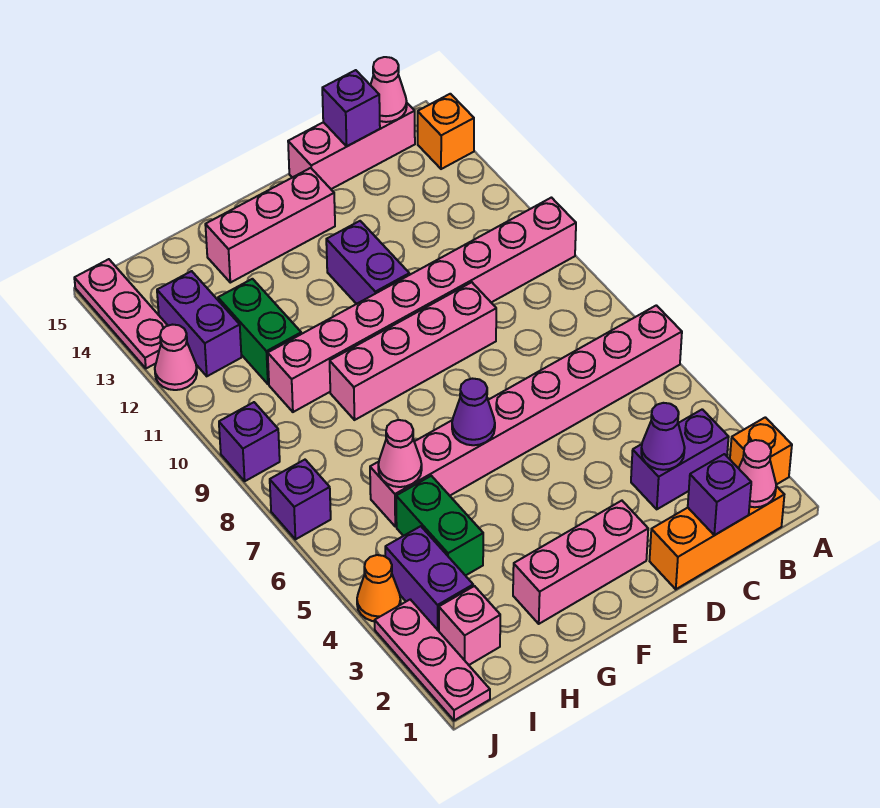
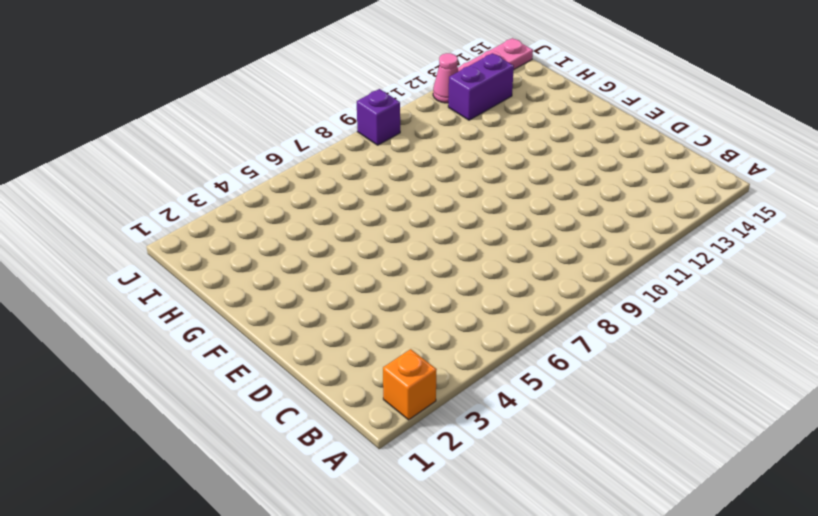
none -> pink brick A6:H6 level 1
none -> pink brick A10:H10 level 1
none -> orange brick A14 level 1

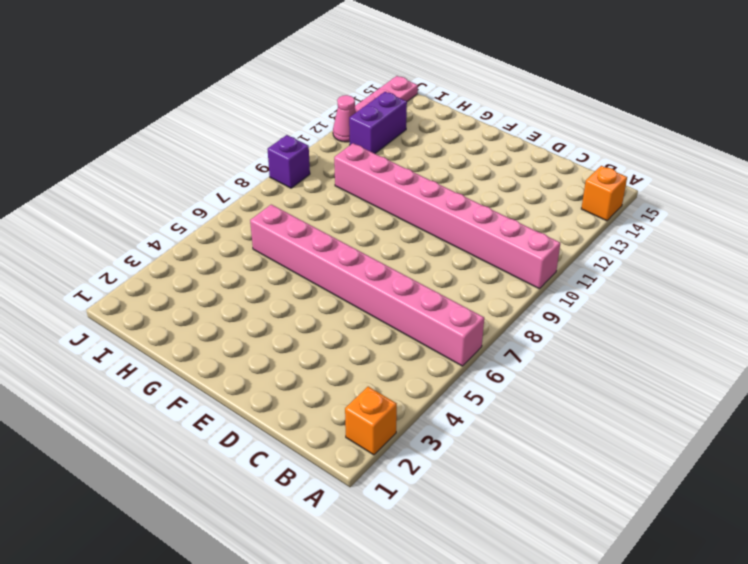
none -> orange brick B1:D1 level 1
none -> purple brick B3:C3 level 1
none -> pink brick B15:D15 level 1

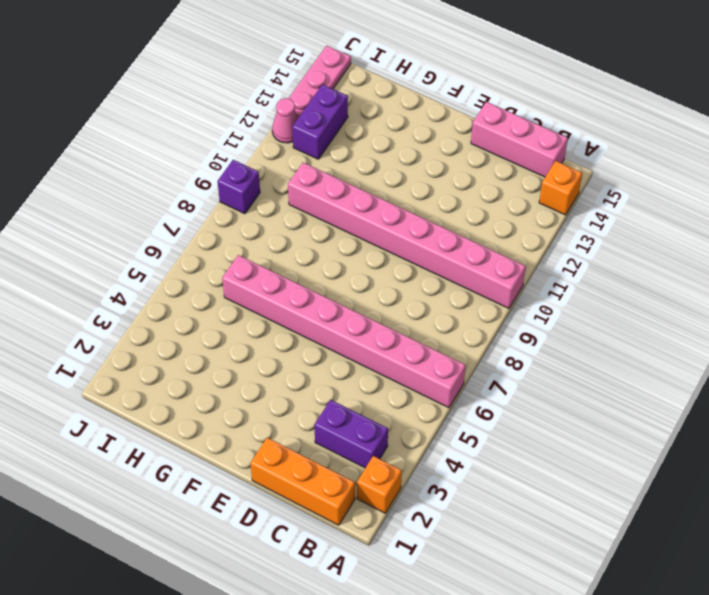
none -> pink brick D9:G9 level 1
none -> pink brick E2:G2 level 1
none -> purple brick E11:E12 level 1

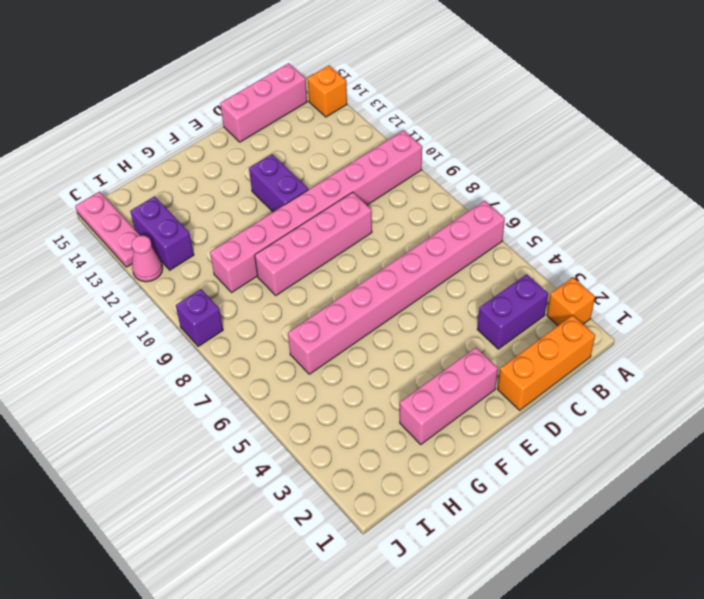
none -> pink brick E14:G14 level 1
none -> green brick H4:H5 level 1
none -> green brick H11:H12 level 1

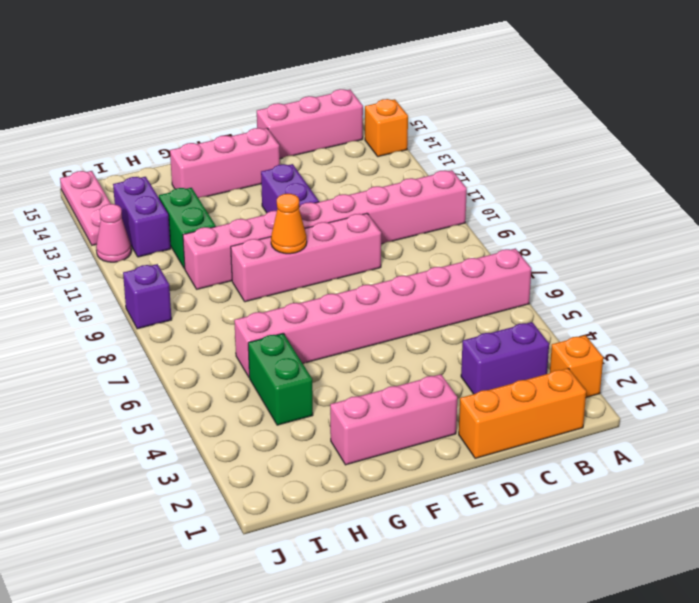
orange cone F9 level 2 -> orange cone J4 level 1
none -> pink brick I2 level 1
none -> purple brick I3:I4 level 1
none -> pink plate J1:J3 level 1

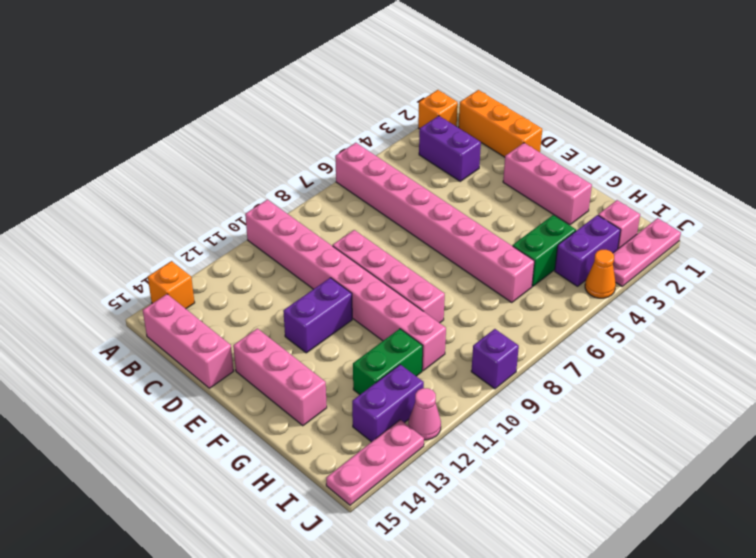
none -> purple brick J7 level 1
none -> pink cone B1 level 2
none -> pink cone B15 level 2

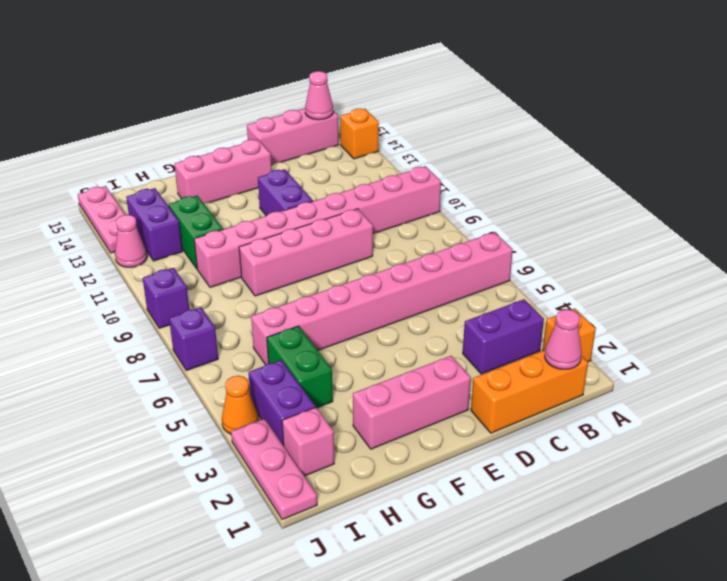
none -> purple brick C1 level 2
none -> purple cone C3 level 2
none -> purple brick C15 level 2

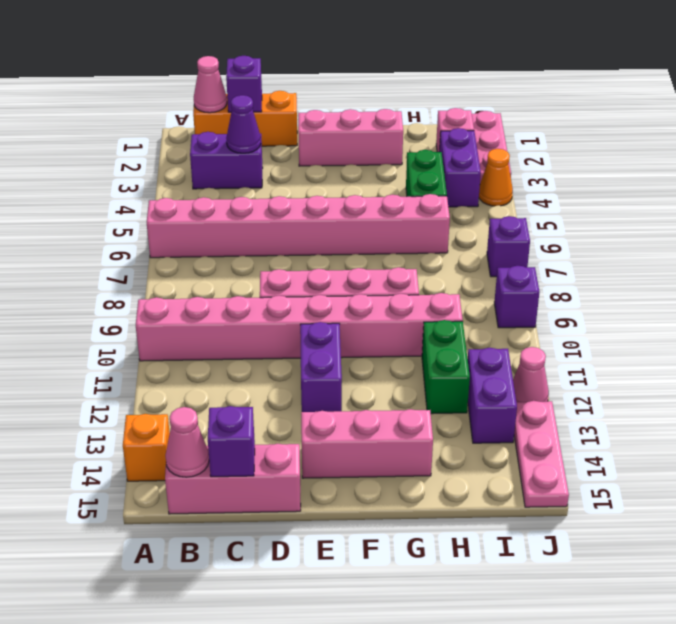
none -> orange brick A2 level 1
none -> purple cone F6 level 2
none -> pink cone H6 level 2

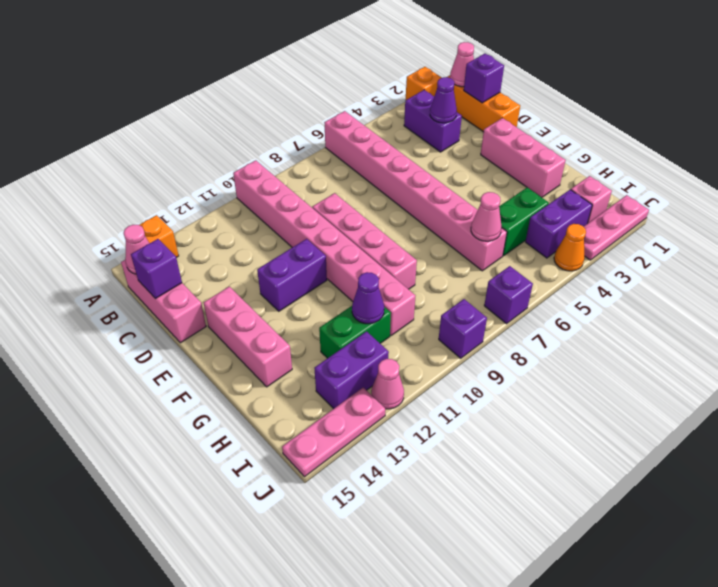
purple cone H11 level 2 -> purple cone F6 level 2

